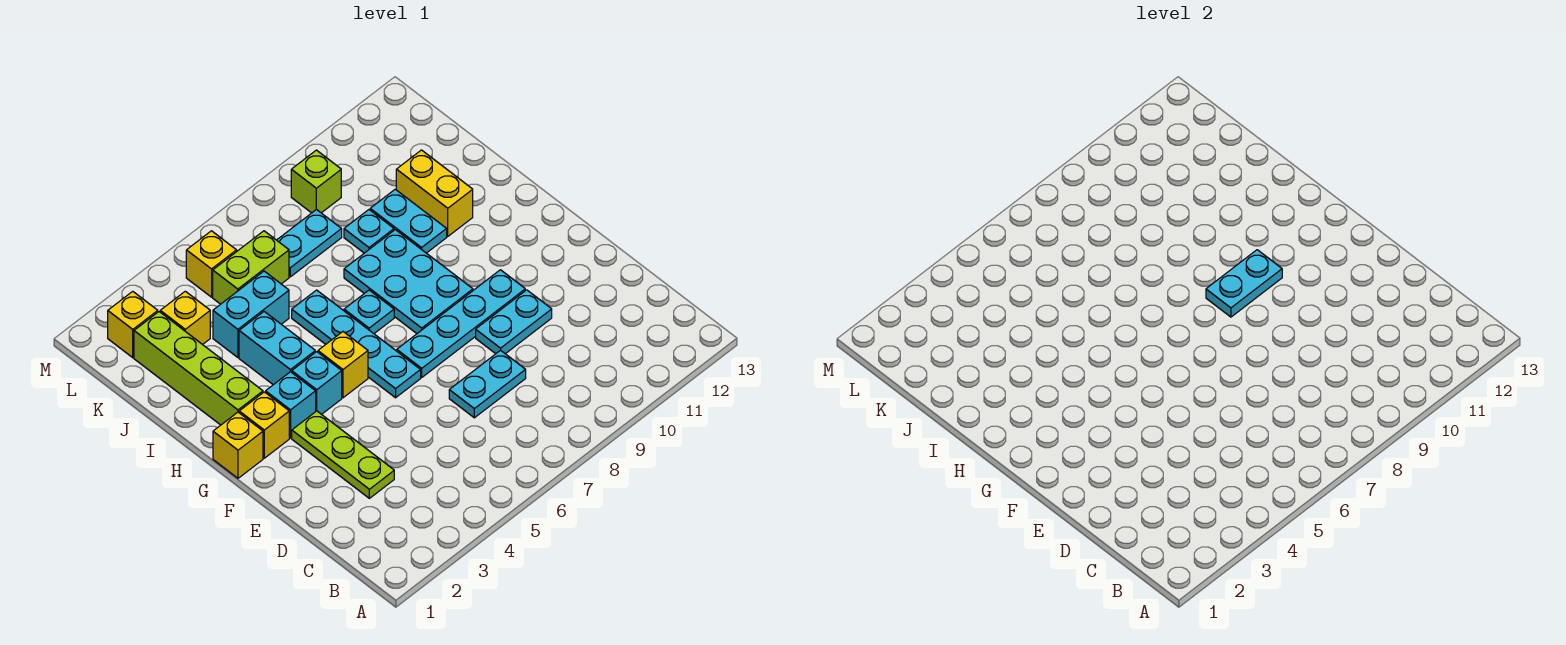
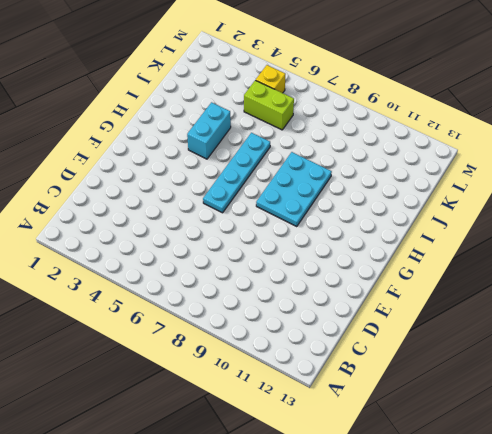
none -> lime plate D3:F3 level 1
none -> cyan plate D7:D8 level 1
none -> cyan plate E9:E10 level 1

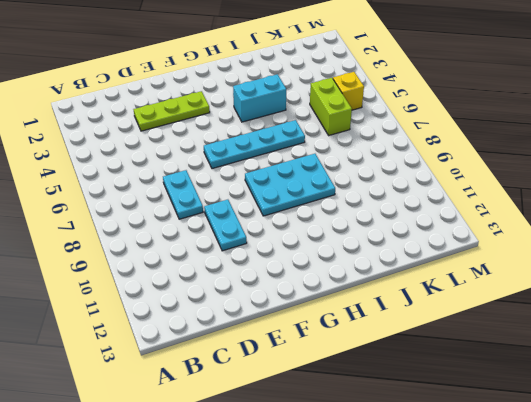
none -> cyan plate F7:F10 level 1
none -> yellow brick G1 level 1
none -> yellow brick G2 level 1

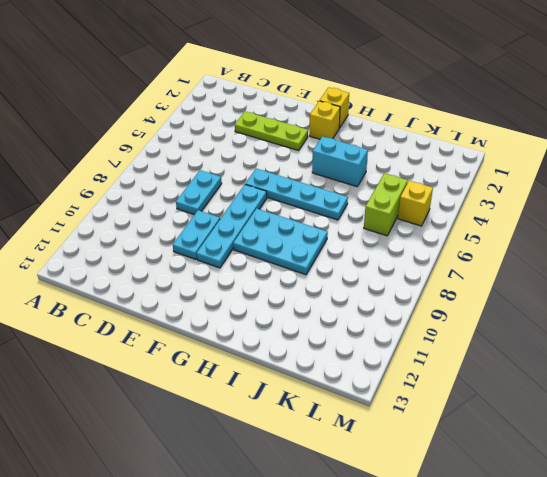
none -> cyan brick G3 level 1
none -> cyan brick G4 level 1
none -> yellow brick G5 level 1

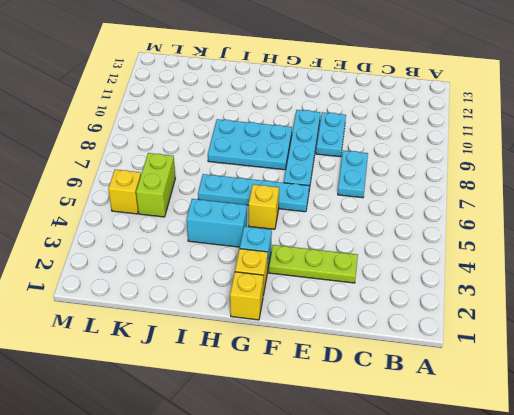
none -> cyan brick G4 level 1
none -> lime brick H2:K2 level 1
none -> cyan plate H7 level 1

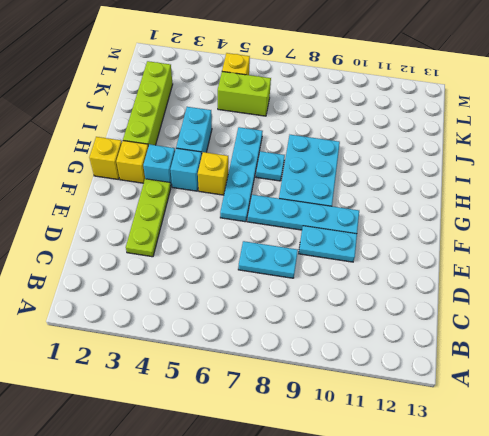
none -> cyan plate I10:J10 level 1
none -> yellow brick I11:J11 level 1
none -> cyan brick J4:J5 level 1

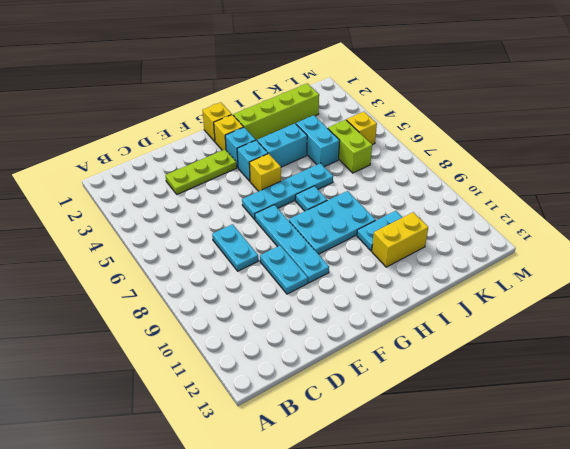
none -> cyan plate J9 level 1
none -> yellow brick K3 level 1
none -> cyan plate K7:K8 level 1

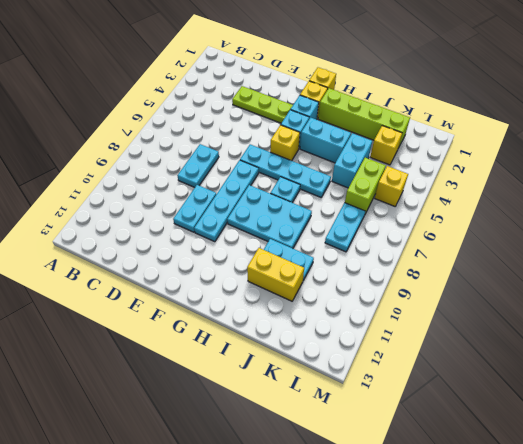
none -> cyan plate J9 level 1
none -> yellow brick L2 level 1
none -> lime brick L9 level 1

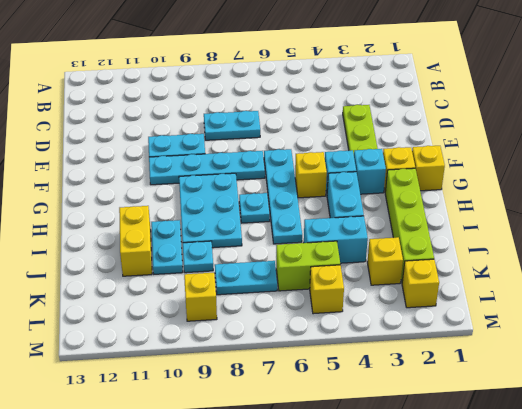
yellow brick L9 level 1 -> lime brick L9 level 1
none -> cyan plate G9:G10 level 2

